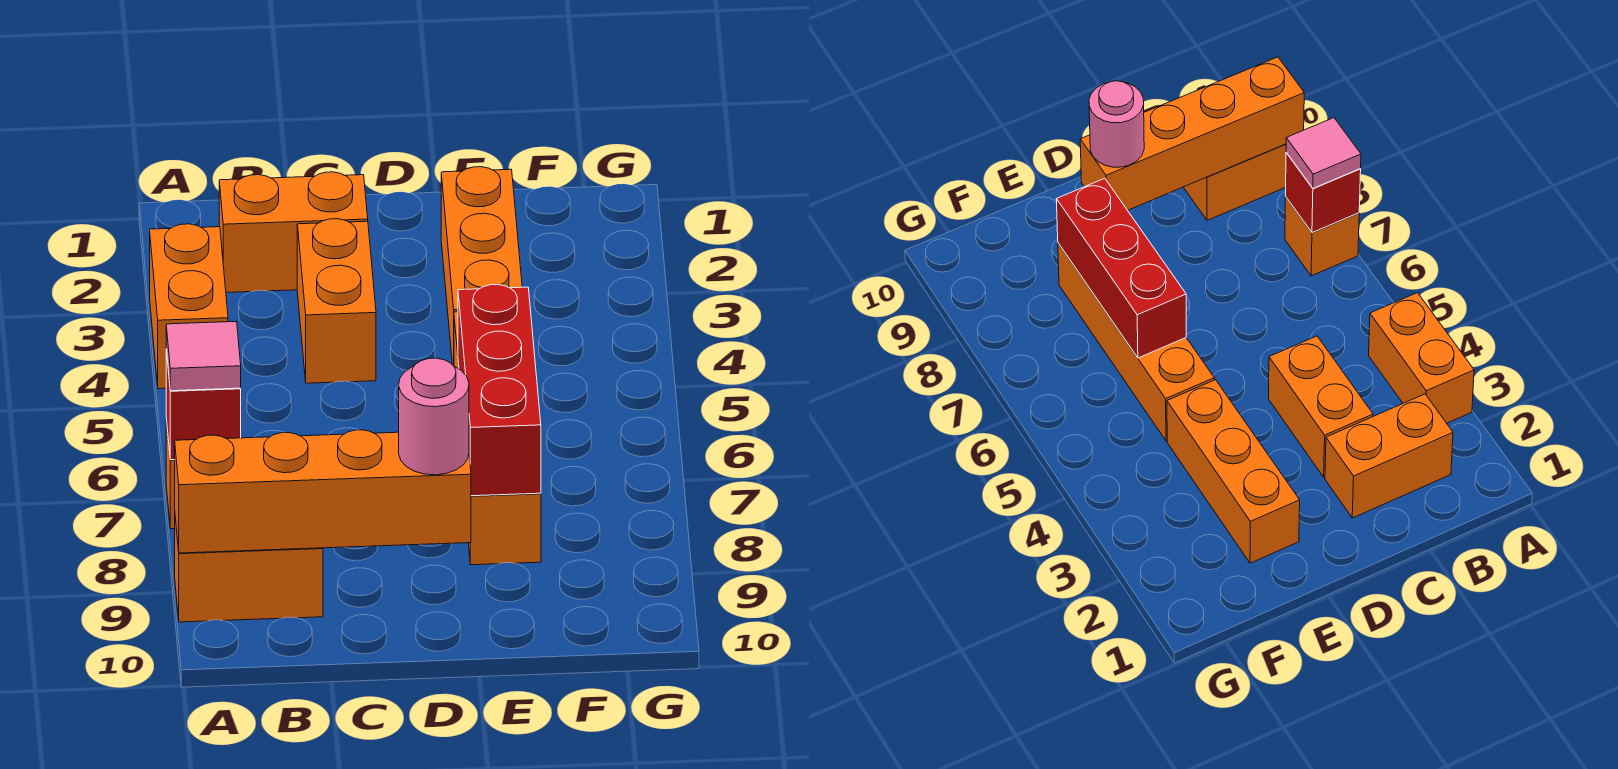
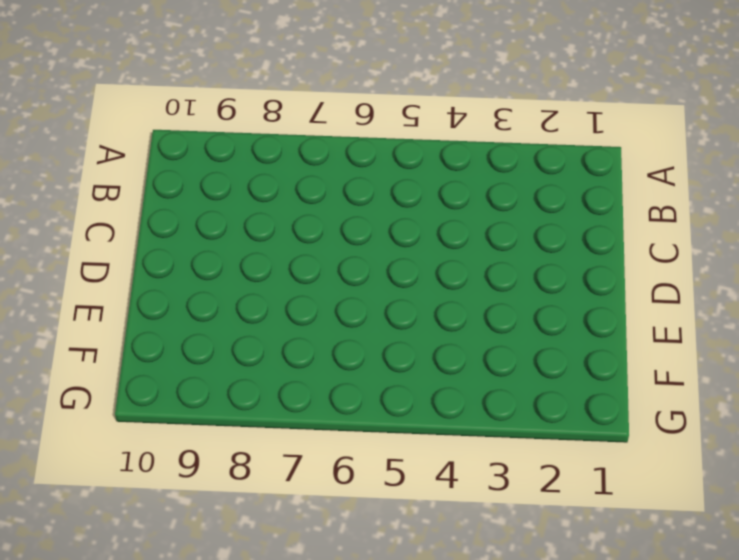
none -> orange brick A3:A4 level 1
none -> orange brick A7 level 1
none -> orange brick A9:B9 level 1

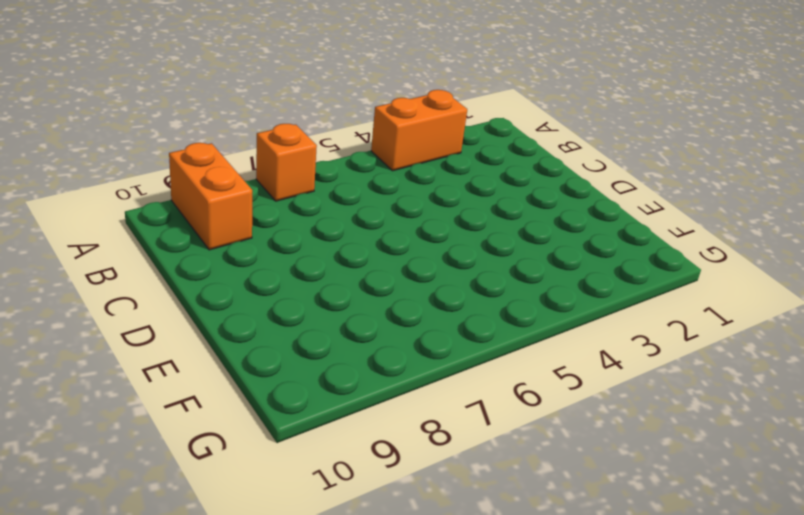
none -> orange brick B2:C2 level 1
none -> orange brick C3:C4 level 1
none -> orange brick E2:E4 level 1

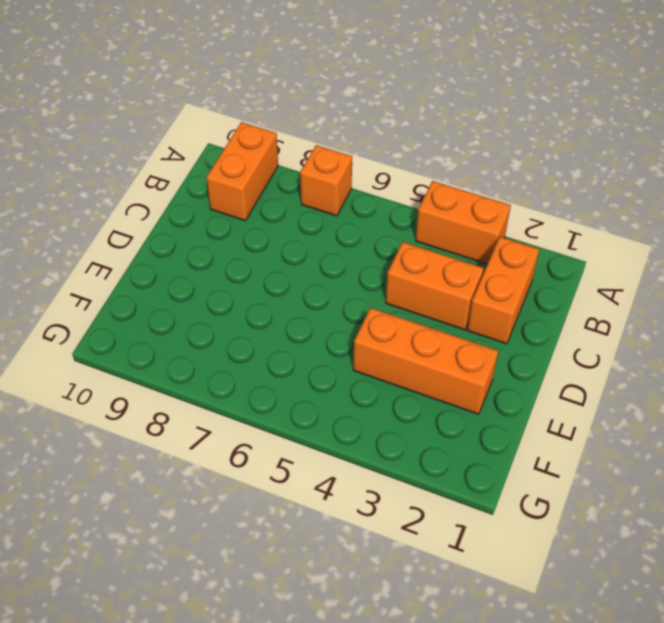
none -> orange brick E5:E8 level 1
none -> red brick A7 level 2
none -> orange brick A9:D9 level 2

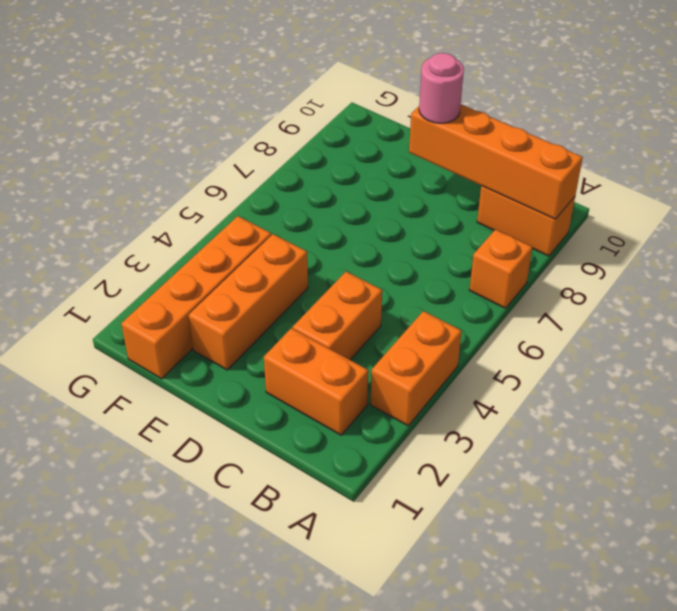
orange brick F1:F4 level 1 -> orange brick E5:E8 level 1
none -> red brick A7 level 2
none -> red brick E6:E8 level 2
none -> pink tile A7 level 3

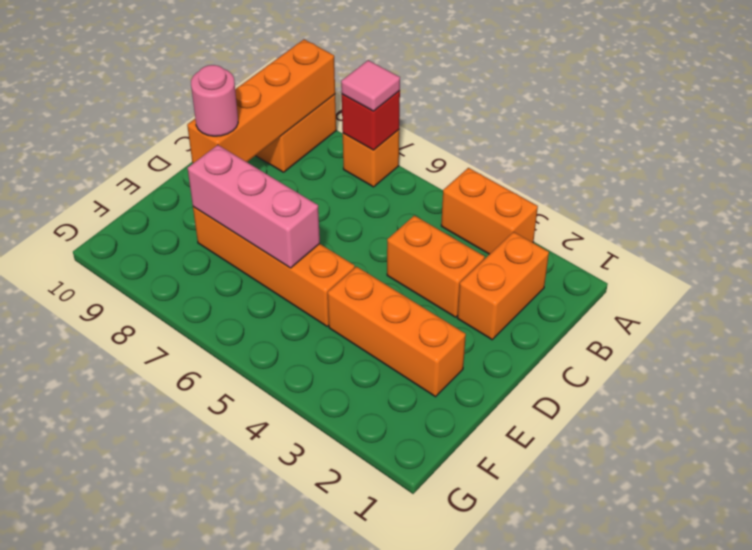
pink brick E6:E8 level 2 -> red brick E6:E8 level 2

